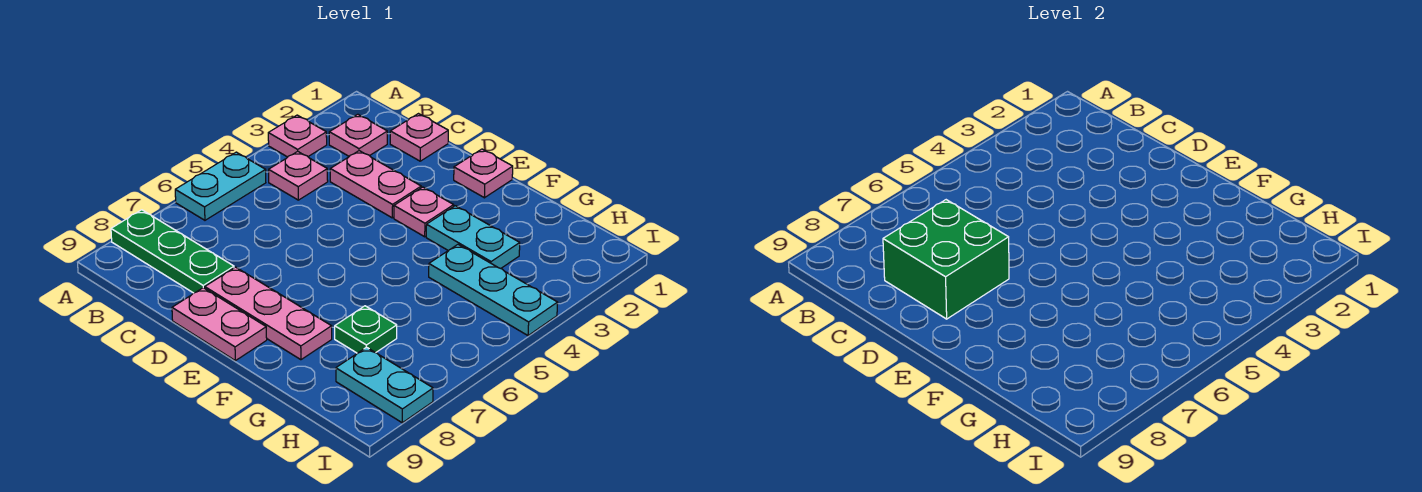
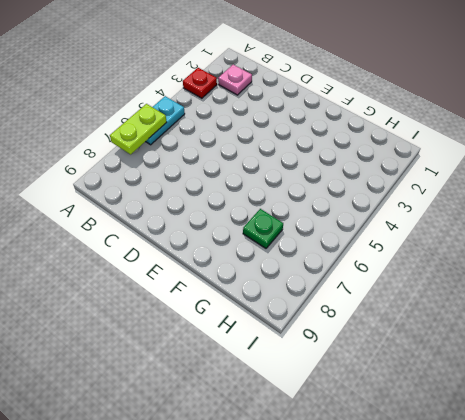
red plate A3 level 1 -> pink plate A3 level 1
lime plate A6:A7 level 2 -> none
none -> green plate A8:C8 level 1
none -> pink plate B4 level 1
none -> pink plate C1 level 1

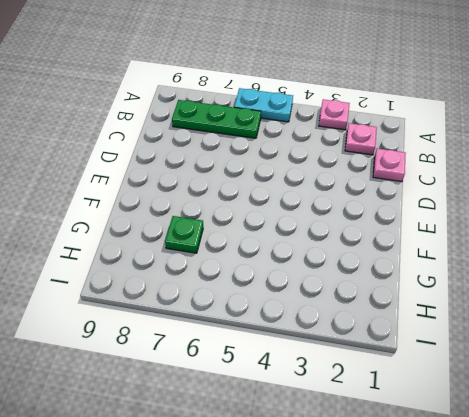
green plate B6:B8 level 1 -> green plate A8:C8 level 1
none -> pink plate B4 level 1
none -> pink plate C3:D3 level 1
none -> pink plate D8:F8 level 1

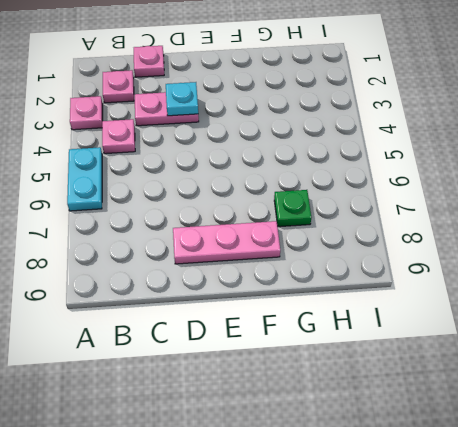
cyan plate D3 level 2 -> none
none -> green plate A8:C8 level 1
none -> pink plate D9:E9 level 1
none -> pink plate E1 level 1

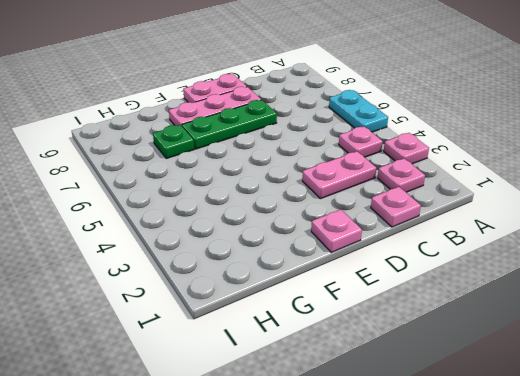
green plate D7:F7 level 1 -> green plate A8:C8 level 1
none -> pink plate E3 level 1
none -> cyan plate F3:G3 level 1
none -> cyan plate G4:I4 level 1

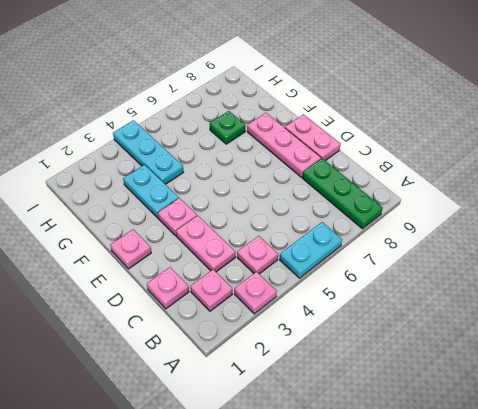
none -> cyan plate H8:I8 level 1
none -> green brick C7:D8 level 2

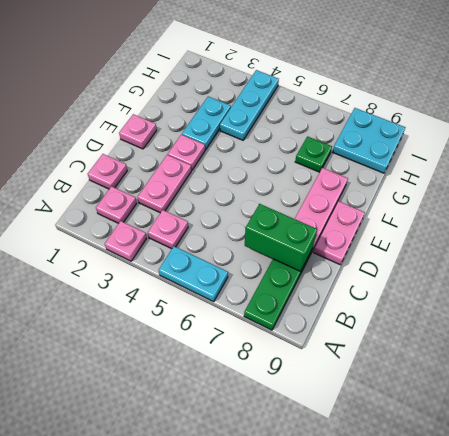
green brick C7:C8 level 2 -> green brick C7:D8 level 2
cyan plate H8:I9 level 1 -> cyan plate H8:I8 level 1

